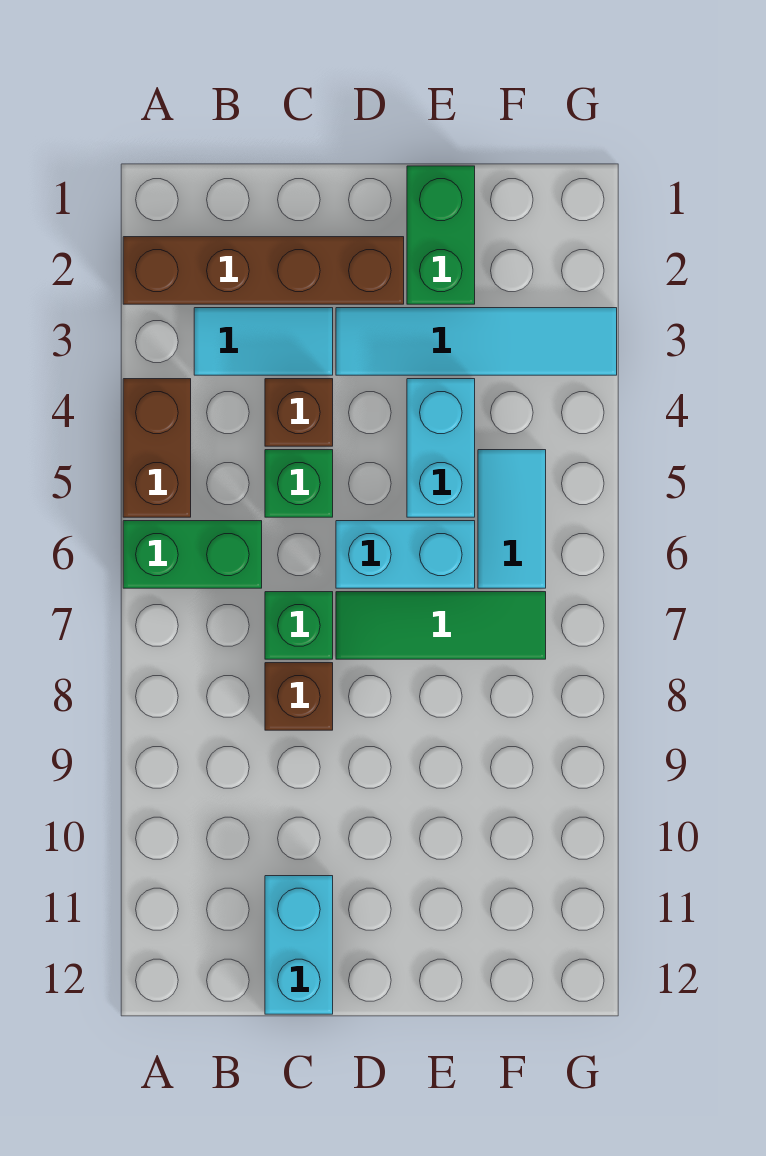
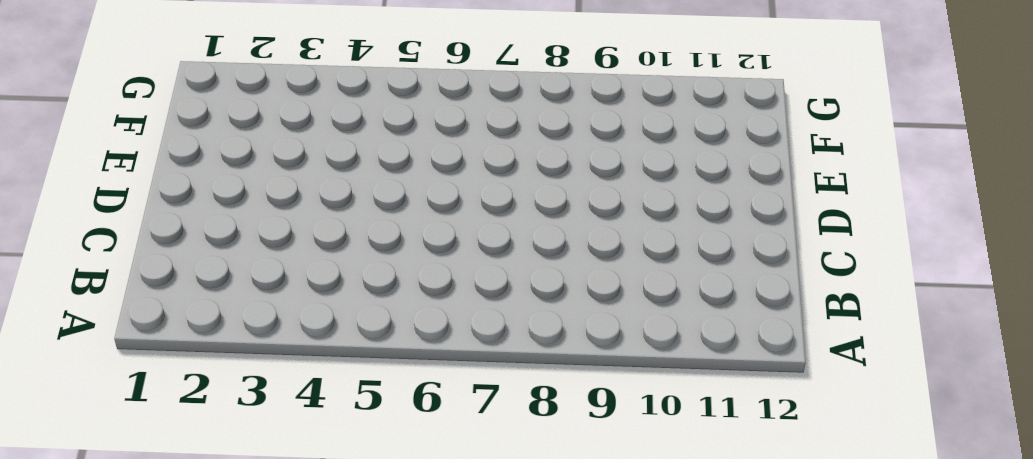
none -> brown brick A2:D2 level 1
none -> brown brick A4:A5 level 1
none -> green brick A6:B6 level 1

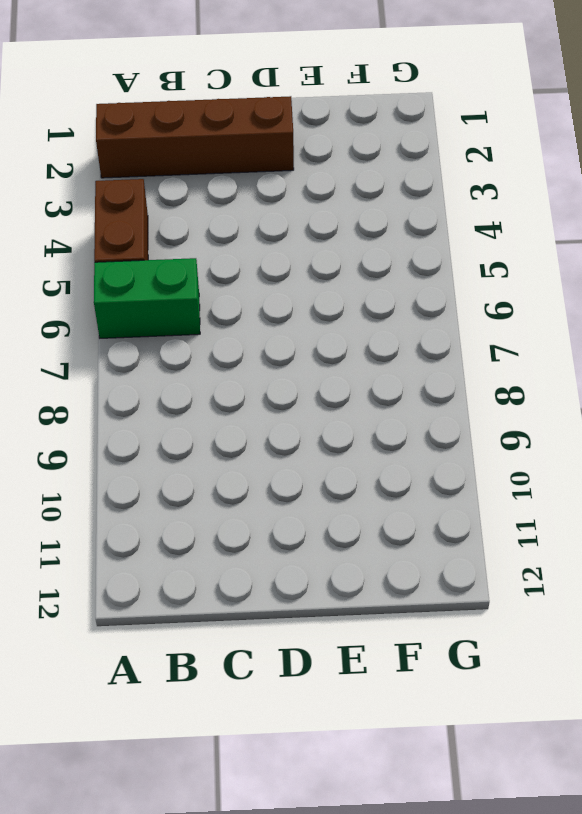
none -> cyan tile B3:C3 level 1
none -> brown brick C4 level 1
none -> green brick C5 level 1

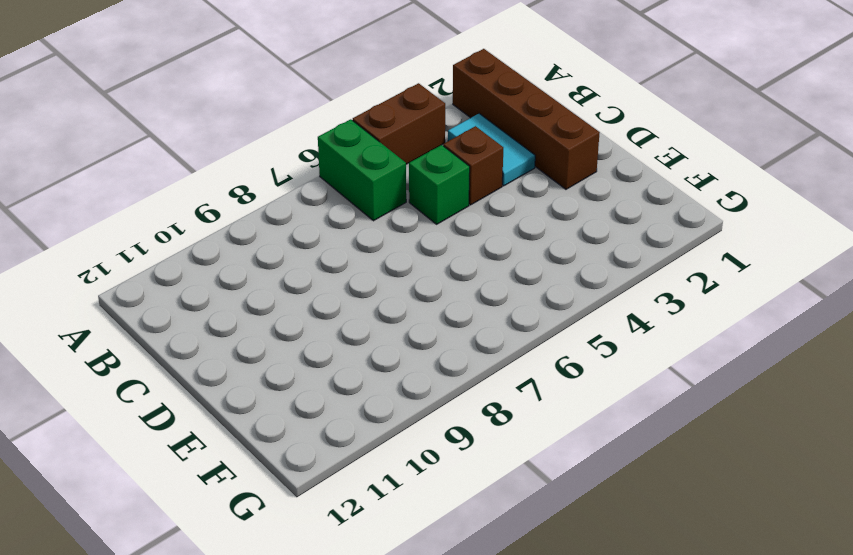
none -> green brick C7 level 1
none -> brown brick C8 level 1
none -> cyan brick C11:C12 level 1

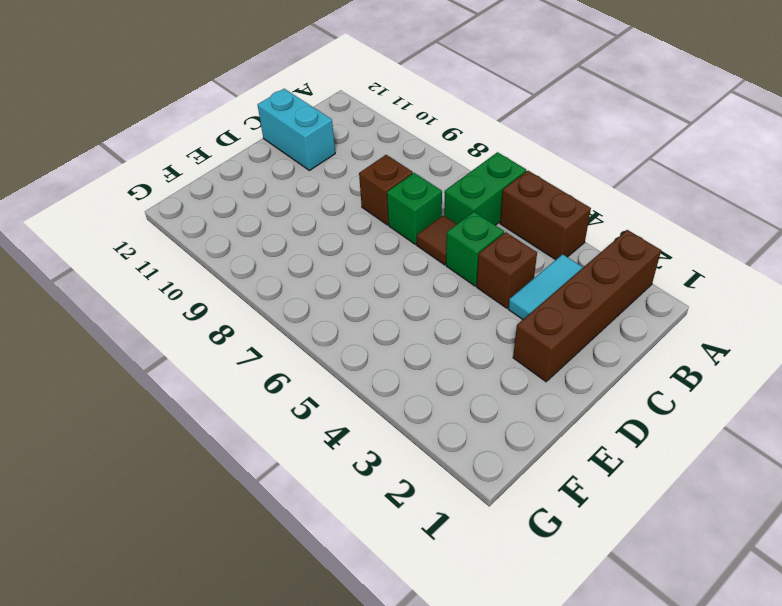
brown tile C6 level 1 -> none
none -> cyan tile D3:G3 level 1
none -> cyan brick D6:E6 level 1
none -> green tile D7:F7 level 1

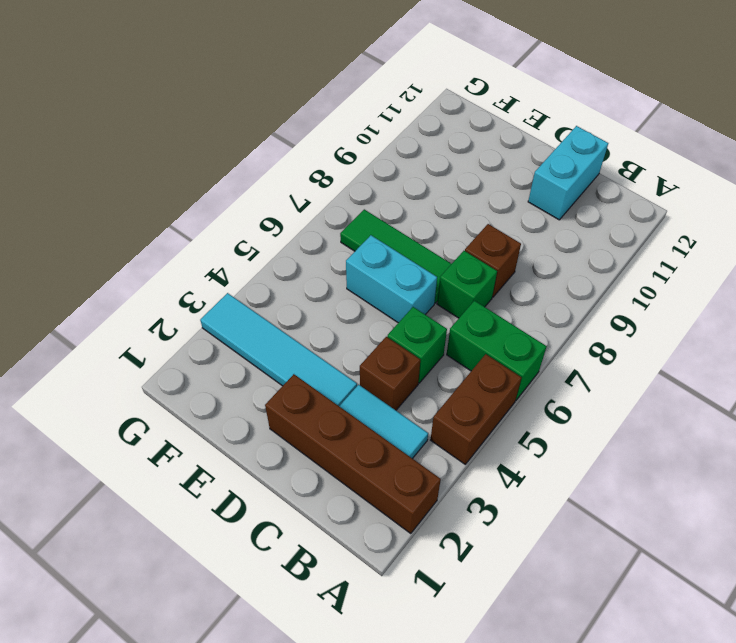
none -> green brick E1:E2 level 1
none -> cyan brick E4:E5 level 1
none -> cyan tile F5:F6 level 1

